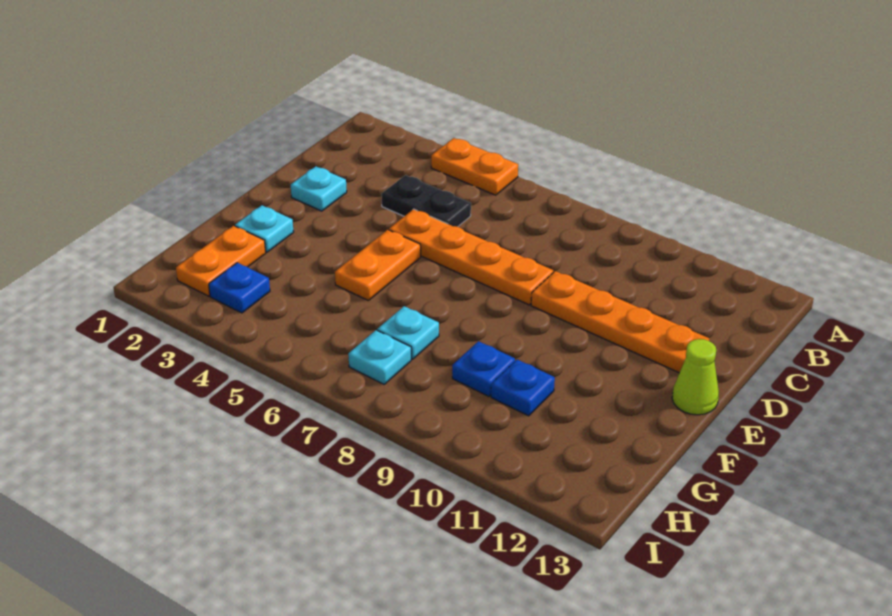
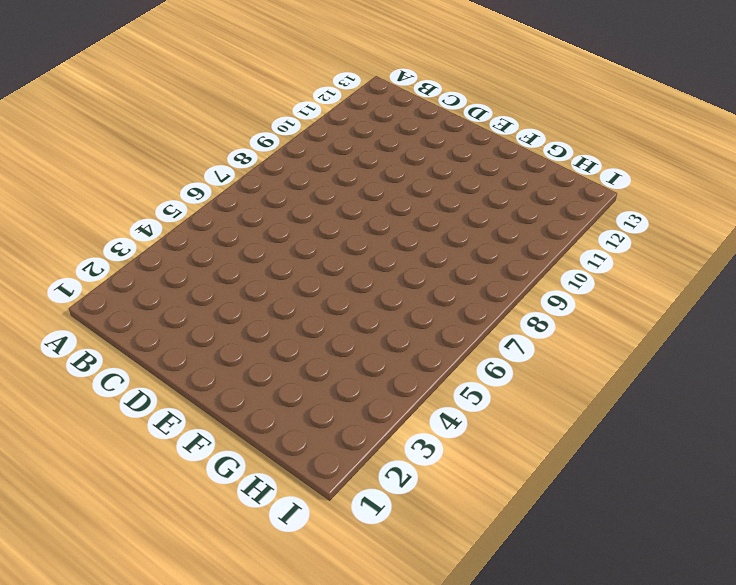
none -> orange plate A4:A5 level 1
none -> black plate C4:C5 level 1
none -> cyan plate D2 level 1

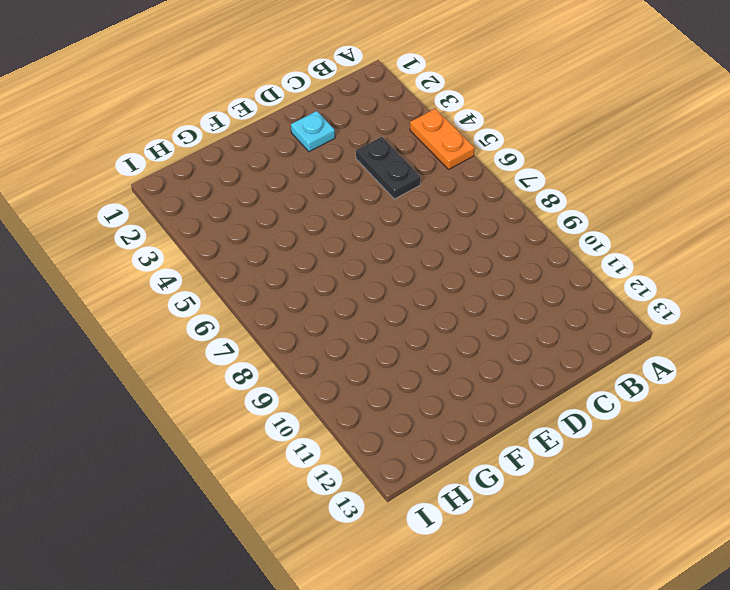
none -> orange plate D5:D8 level 1
none -> orange plate D9:D12 level 1
none -> orange plate E5:F5 level 1

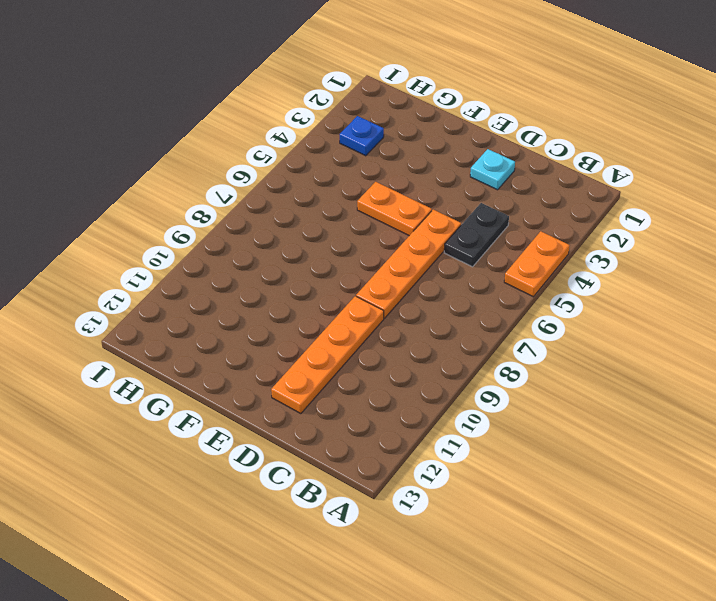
none -> lime cone E13 level 1
none -> cyan plate F2 level 1
none -> orange plate G2:H2 level 1

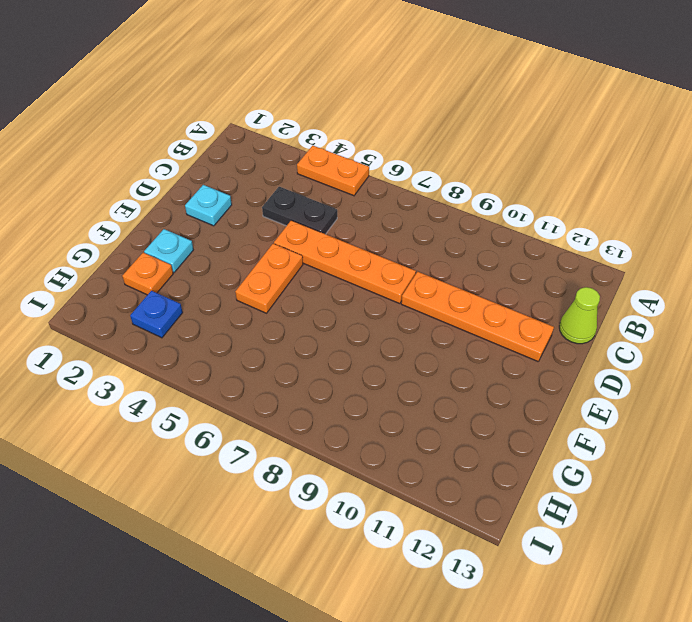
lime cone C13 level 1 -> lime cone E13 level 1
orange plate G2 level 1 -> orange plate G2:H2 level 1
none -> cyan plate G7 level 1
none -> blue plate G9 level 1
none -> blue plate G10 level 1

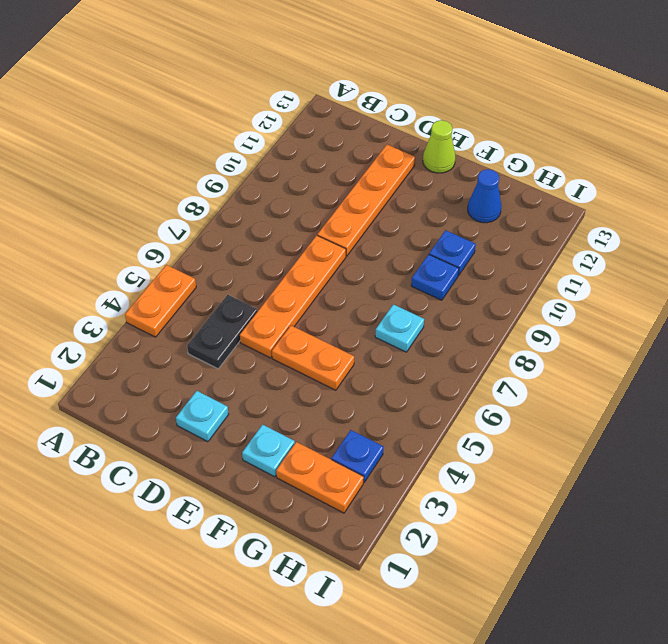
blue cone G12 level 1 -> none
none -> cyan plate H7 level 1

